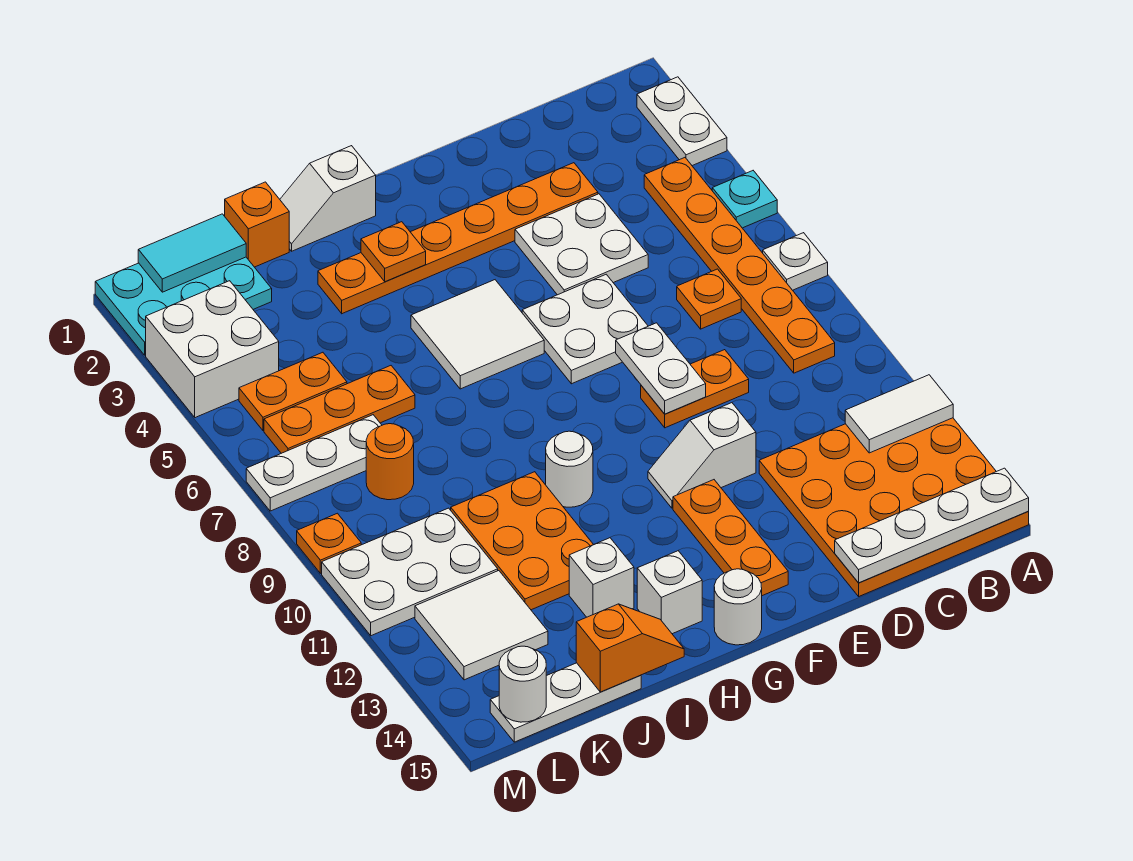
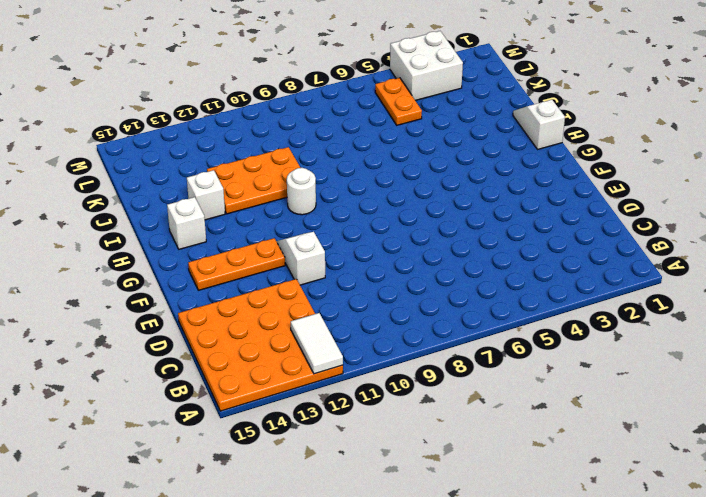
none -> white plate A2:A3 level 1
none -> cyan plate A5 level 1
none -> white plate A7 level 1
none -> orange plate B4:B9 level 1

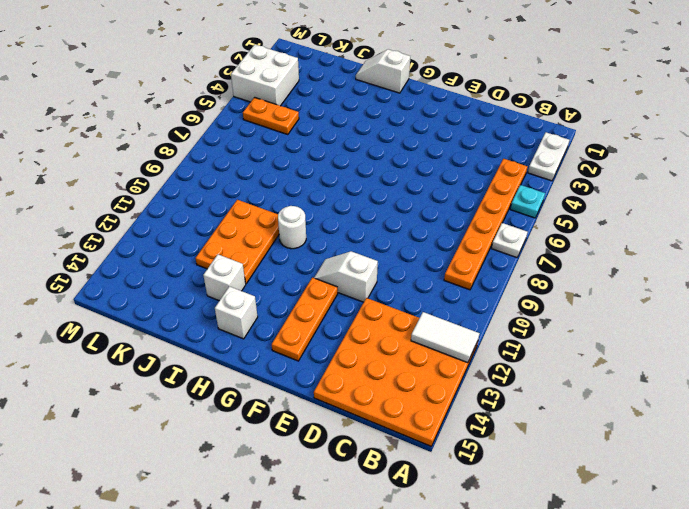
none -> orange plate C7 level 1
none -> orange plate D3:I3 level 1
none -> white plate D4:E5 level 1
none -> orange plate D9:E9 level 1

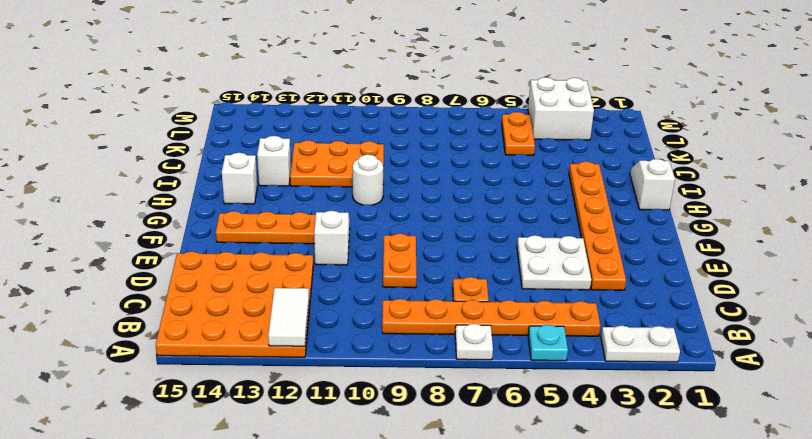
none -> white plate E6:F7 level 1
none -> white tile G5:H6 level 1
none -> white round brick G15 level 1
none -> orange brick J1 level 1

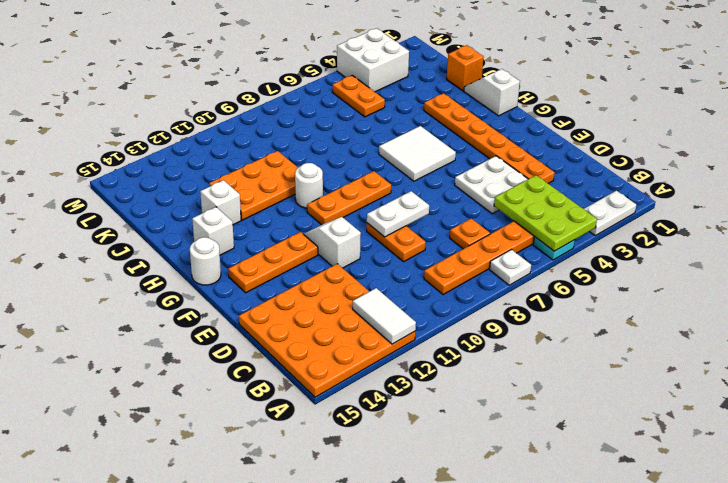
lime plate A4:C5 level 2 -> none
orange plate G8:G10 level 1 -> orange plate J6:L6 level 1
none -> white plate E6:F7 level 1
none -> white plate J15:L15 level 1
none -> cyan plate K1:M2 level 1
none -> white plate K7:M7 level 1

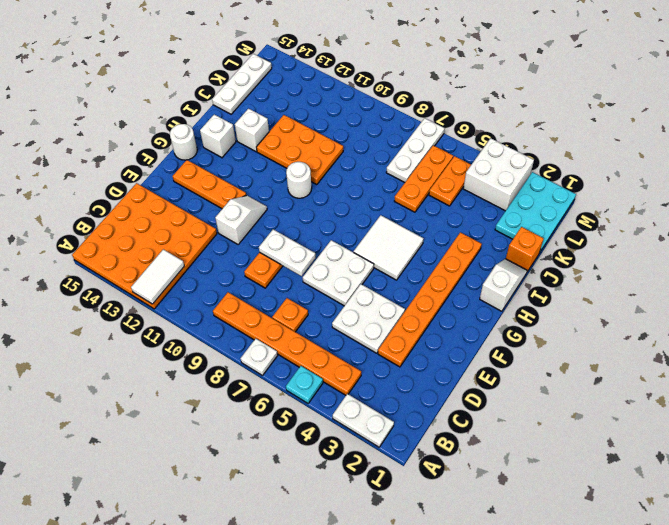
none -> orange round brick K8 level 1
none -> white plate K10:M11 level 1
none -> white tile K12:L13 level 1
none -> orange plate M9 level 1

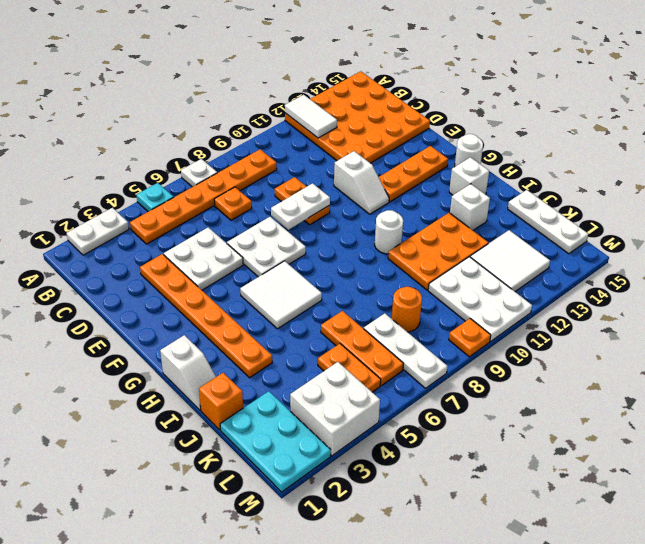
none -> white plate A15:D15 level 2
none -> orange plate H3 level 2
none -> orange slope I15:J15 level 2 top J
none -> cyan tile K1:L1 level 2

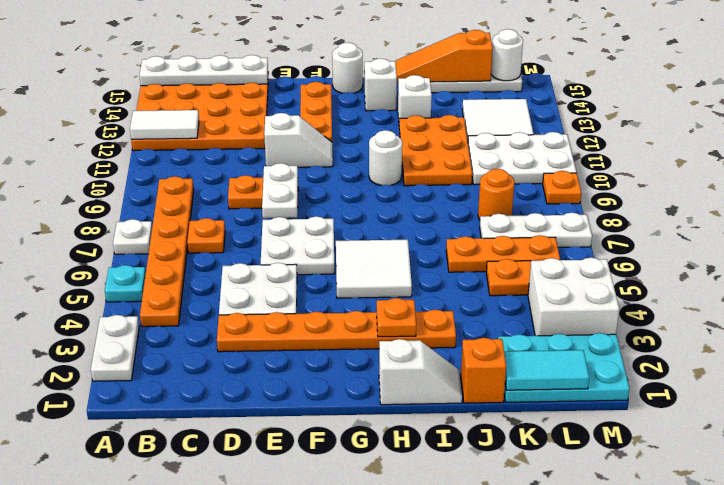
orange slope I15:K15 level 2 top K -> orange slope I15:J15 level 2 top J

